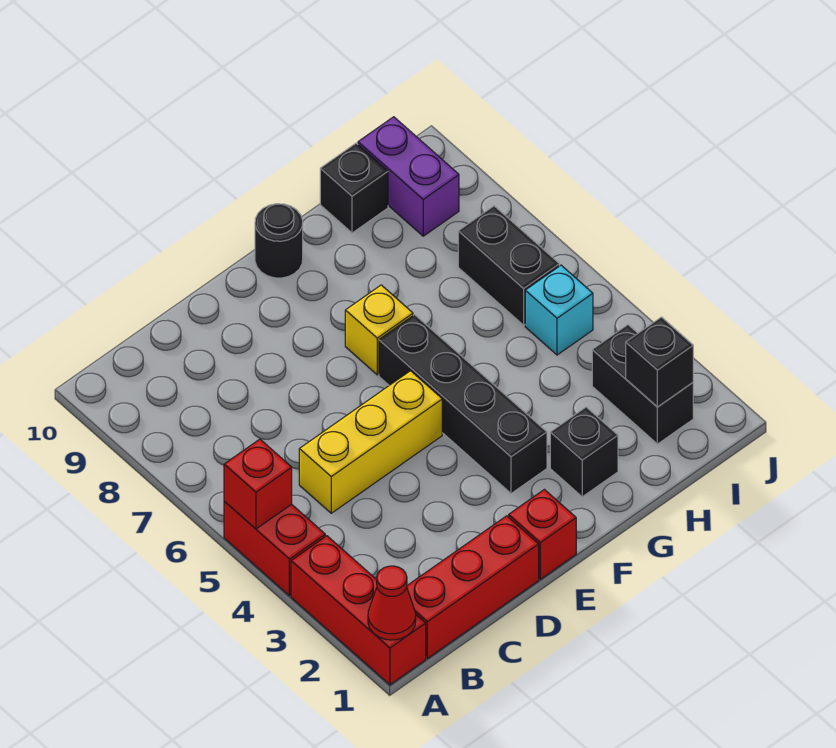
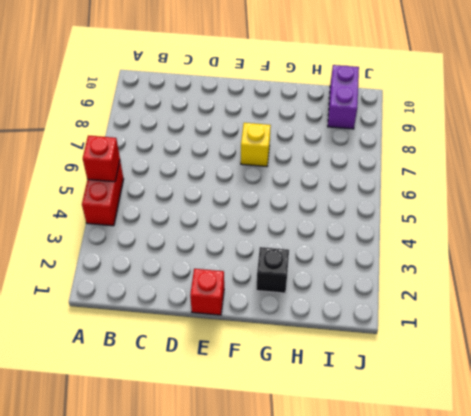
none -> red brick A1:A3 level 1
none -> red brick B1:D1 level 1
none -> yellow brick C5:E5 level 1

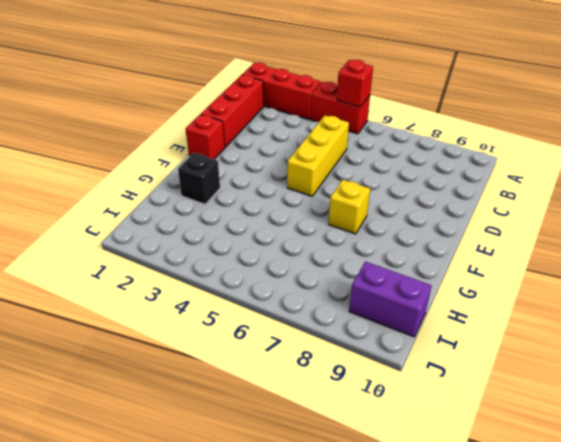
none -> black brick F3:F6 level 1
none -> black round brick F10 level 1
none -> black brick H10 level 1

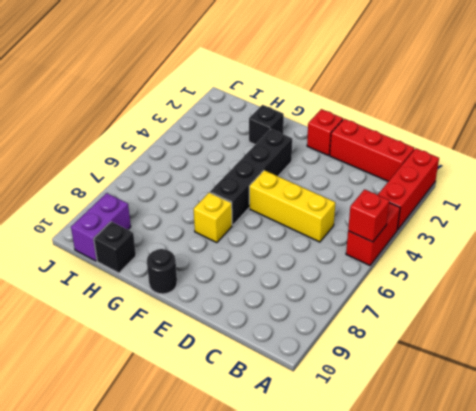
none -> black brick I2:I3 level 1
none -> cyan brick I5 level 1
none -> black brick I6:I7 level 1

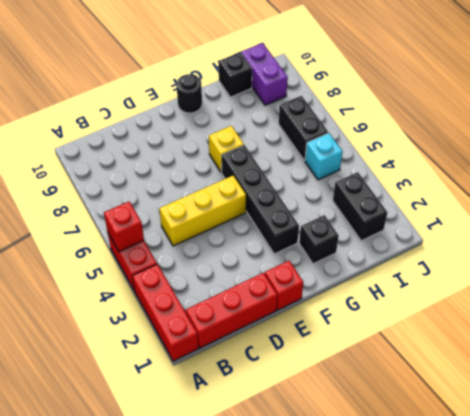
none -> red cone A1 level 2
none -> black brick I2 level 2

